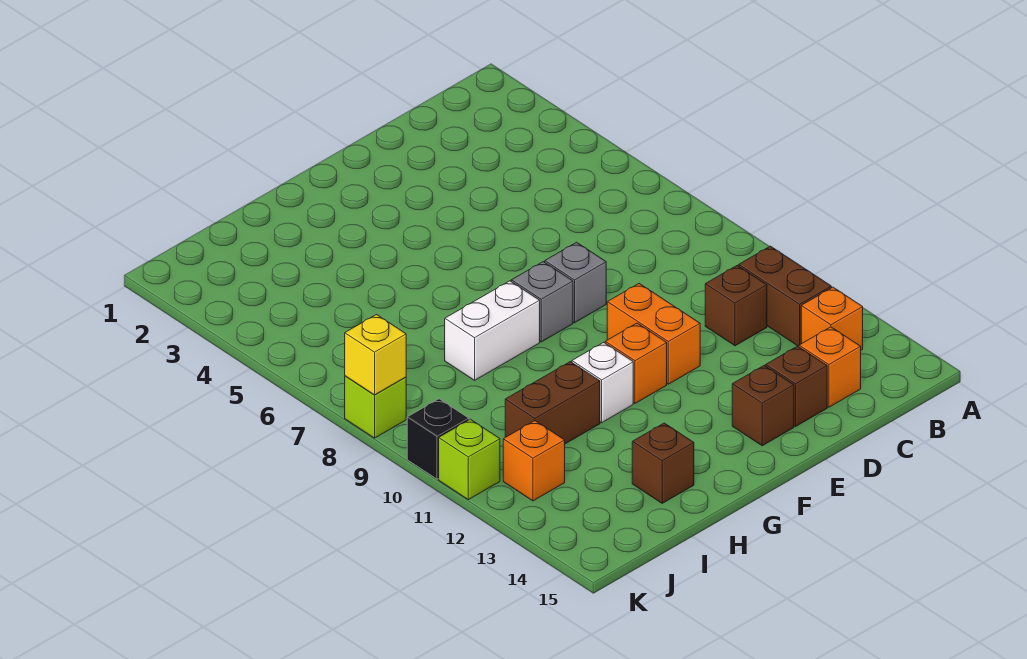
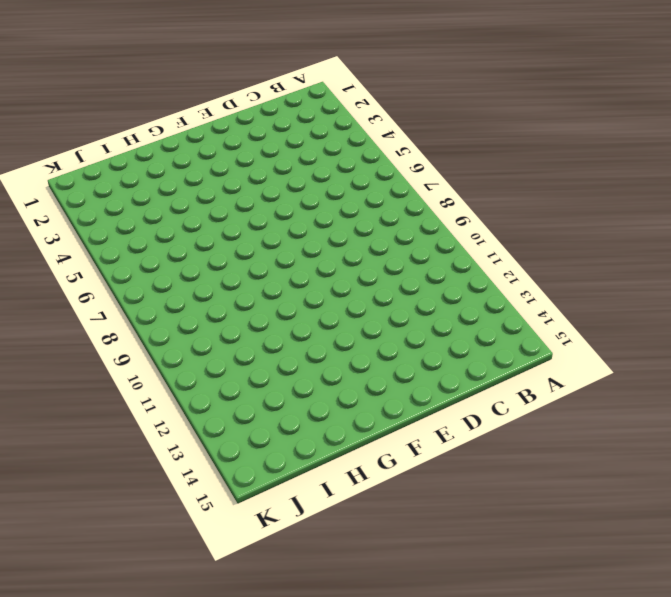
none -> brown brick B11:B12 level 1
none -> orange brick B13 level 1
none -> brown brick C11 level 1

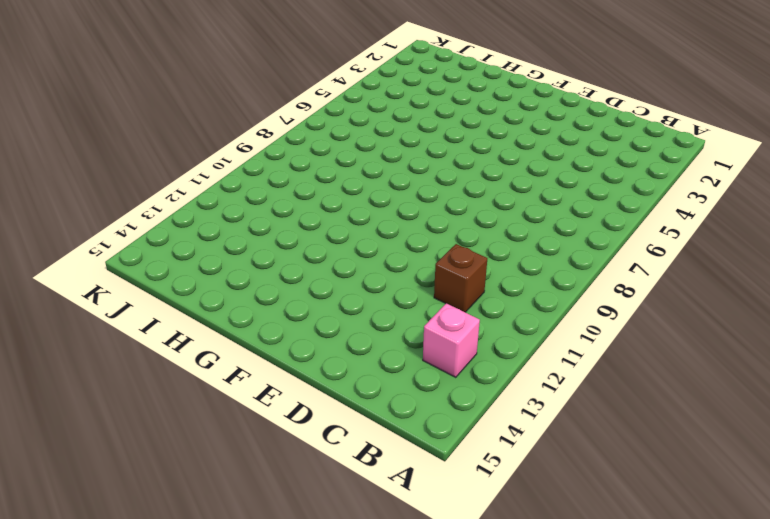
pink brick B13 level 1 -> orange brick B13 level 1
none -> brown brick B11:B12 level 1
none -> orange brick C14 level 1
none -> brown brick D14 level 1

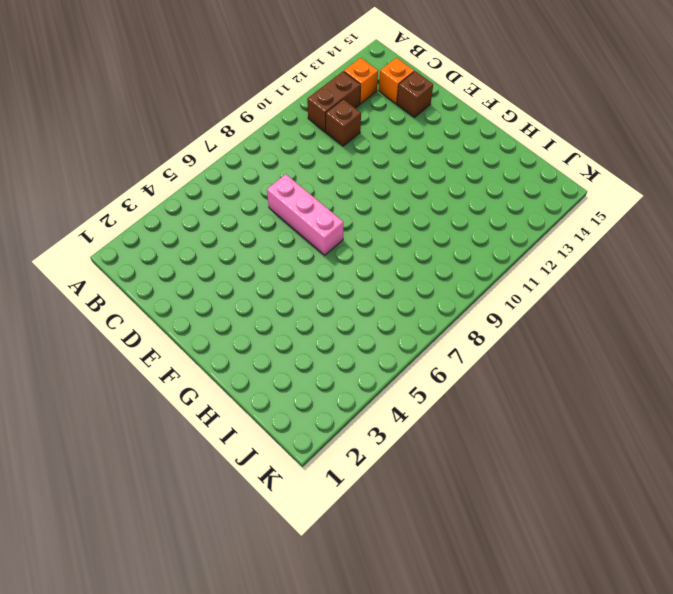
pink brick D7:F7 level 1 -> none
none -> grey brick E8 level 1
none -> orange brick E10:E11 level 1
none -> brown brick E14 level 1

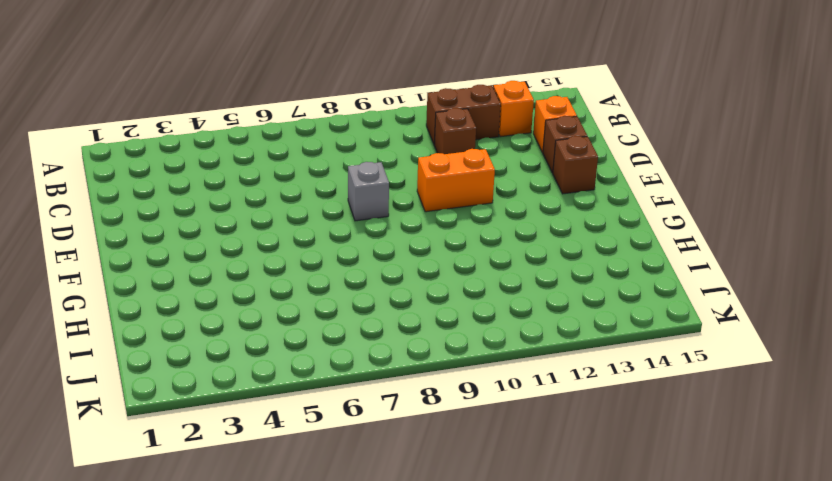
none -> grey brick F8 level 1
none -> orange brick F11 level 1
none -> white brick G8:H8 level 1

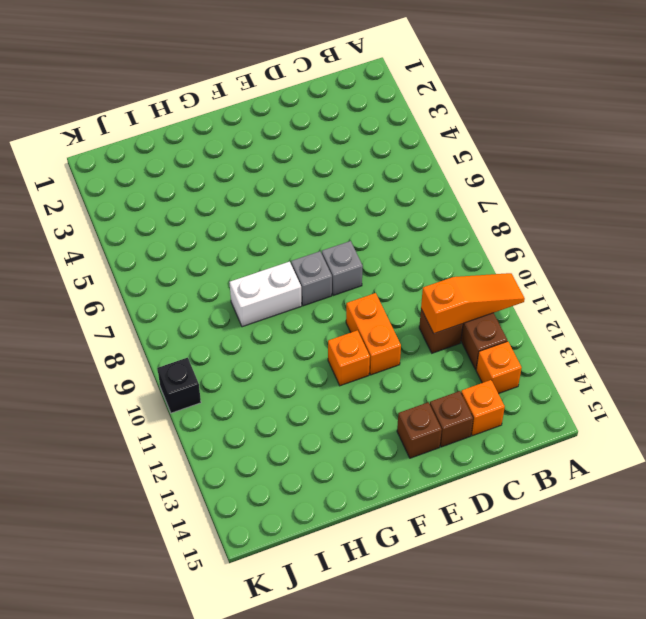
orange slope A11:C11 level 2 top C -> none
none -> white brick G11 level 1
none -> brown brick H11:I11 level 1
none -> brown brick H14 level 1

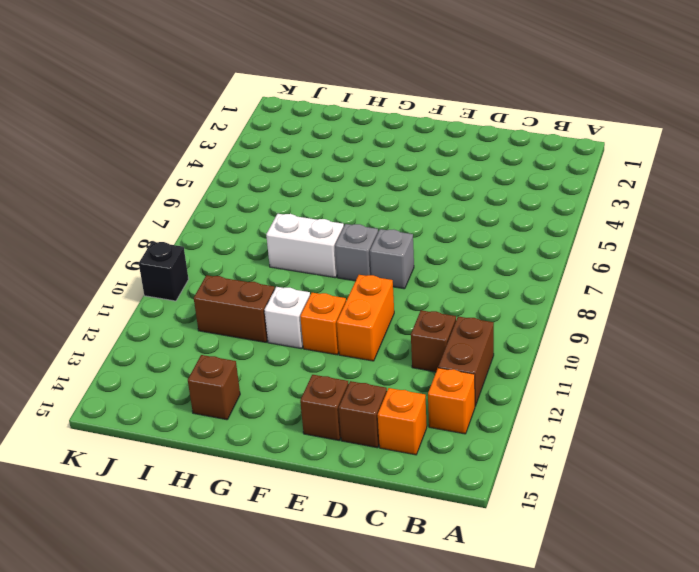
none -> orange brick J12 level 1
none -> lime brick K8 level 1
none -> lime brick K11 level 1

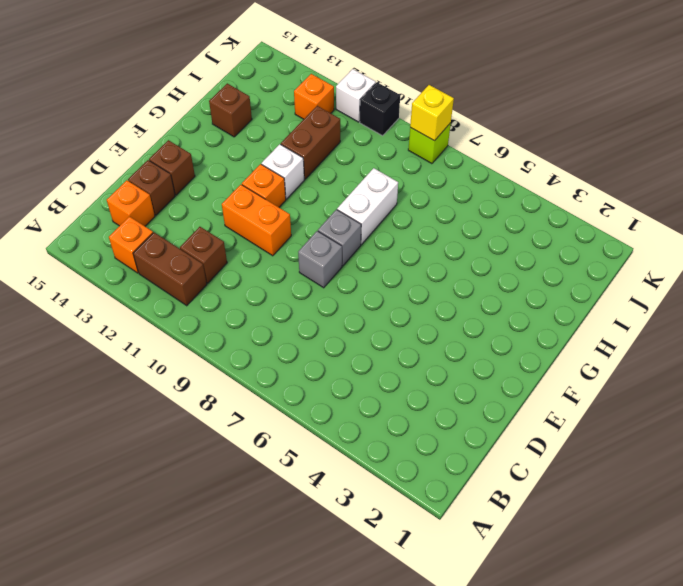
white brick K11 level 1 -> lime brick K11 level 1

